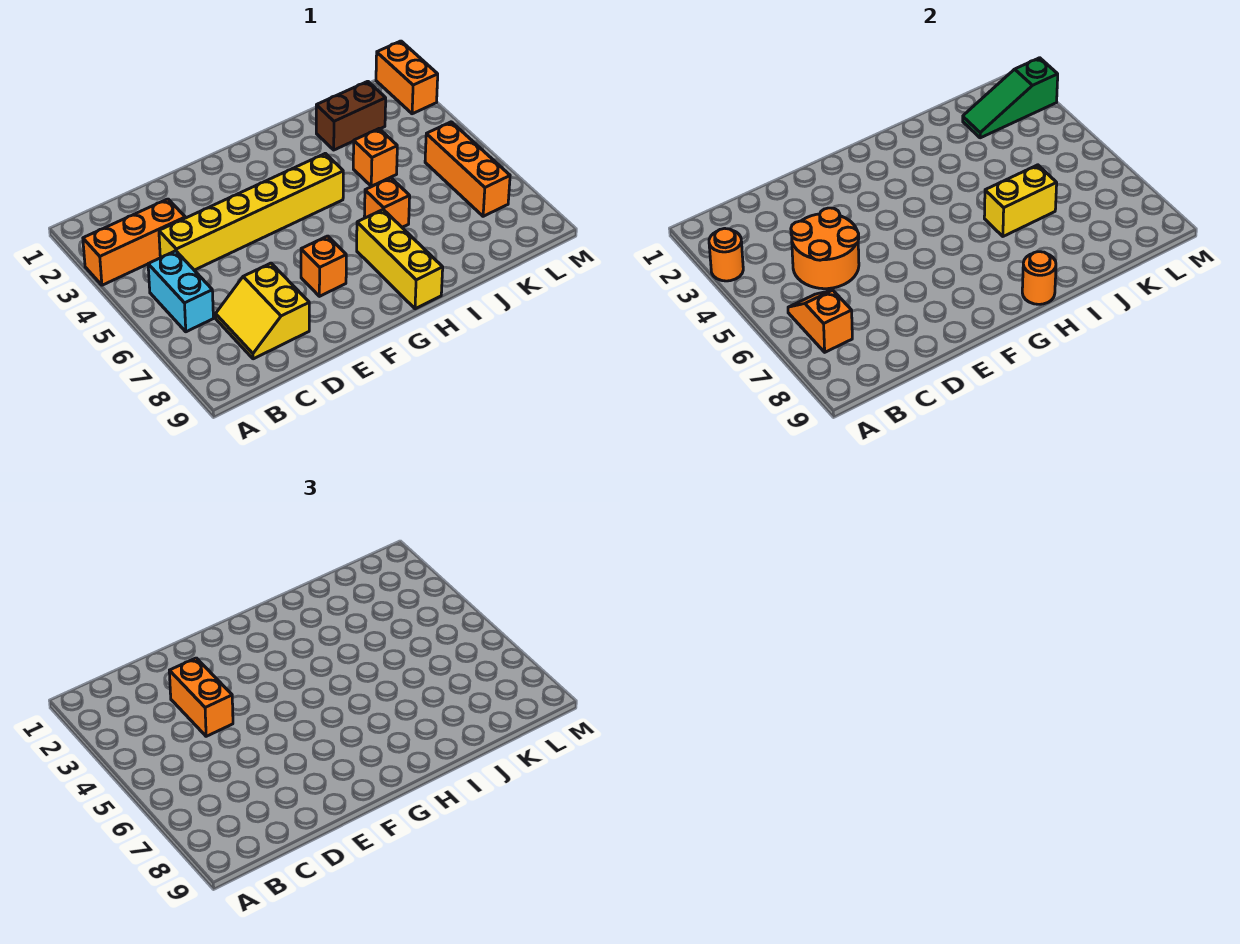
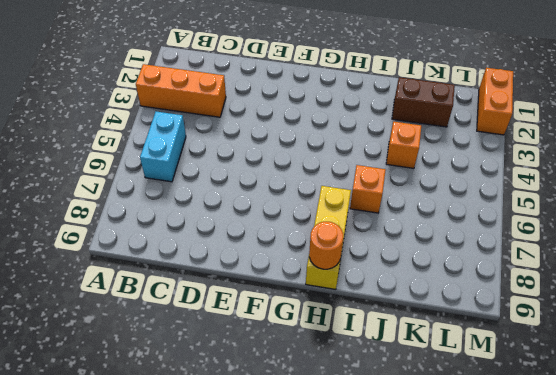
none -> yellow brick C4:H4 level 1
none -> yellow slope C7:D8 level 1 top D
none -> orange brick F7 level 1

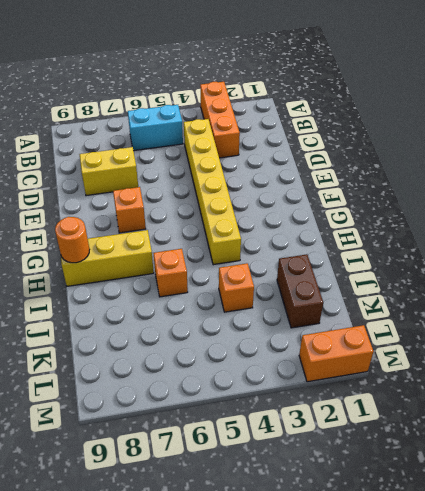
none -> orange brick L5:L7 level 1
none -> orange round brick A3 level 2
none -> orange slope B6:B7 level 2 top 7

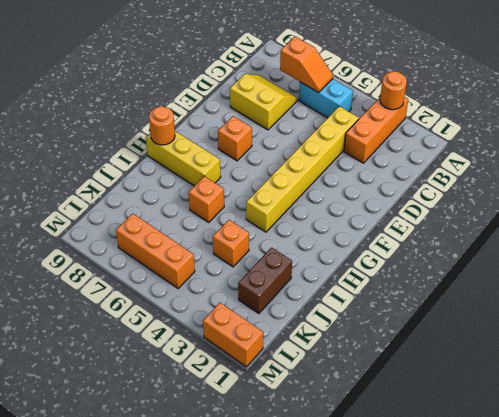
none -> orange round brick C4:D5 level 2
none -> yellow brick I6:J6 level 2
none -> green slope K2:M2 level 2 top M

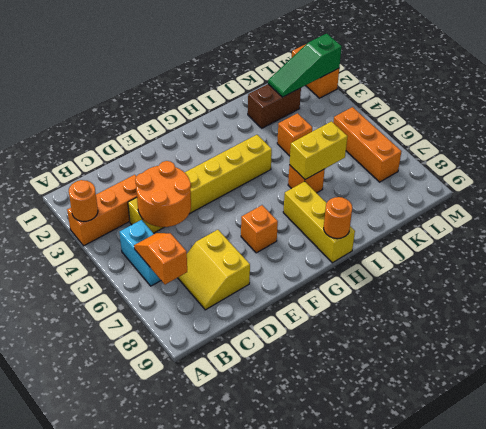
none -> orange brick D3:D4 level 3

